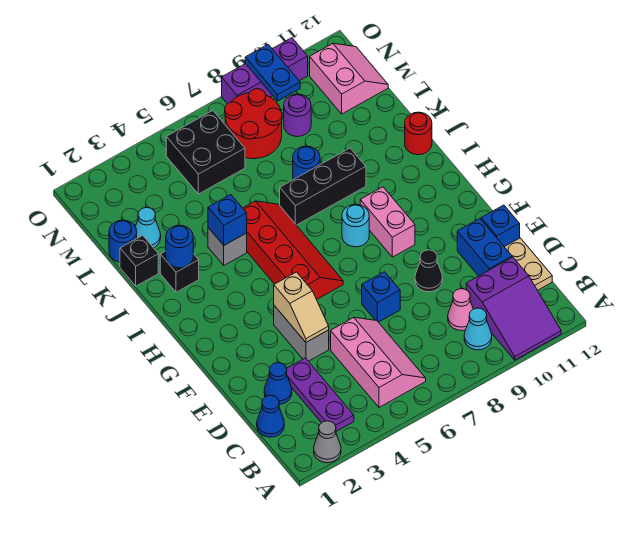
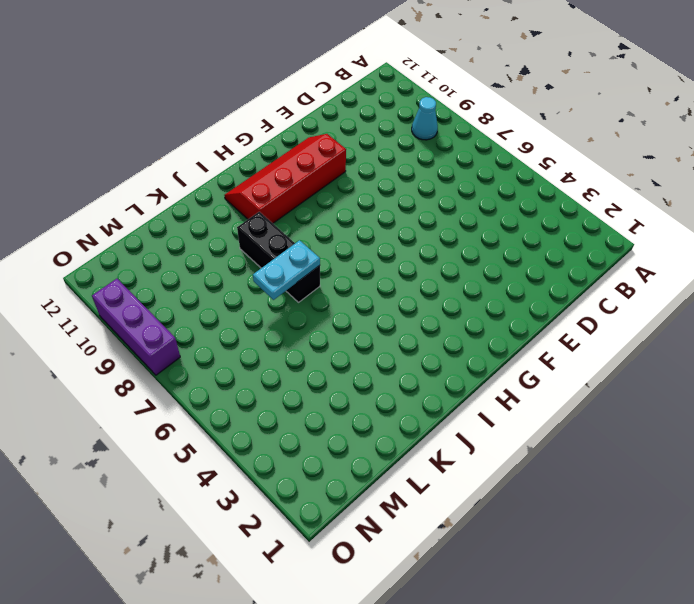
red slope F10:I11 level 1 top 10 -> red slope G5:J6 level 1 top 5
cyan plate J7:K7 level 2 -> none
none -> grey cone A2 level 1
none -> purple slope A10:C11 level 1 top C
none -> purple plate B3:D3 level 1
none -> pink slope B5:D6 level 1 top 5

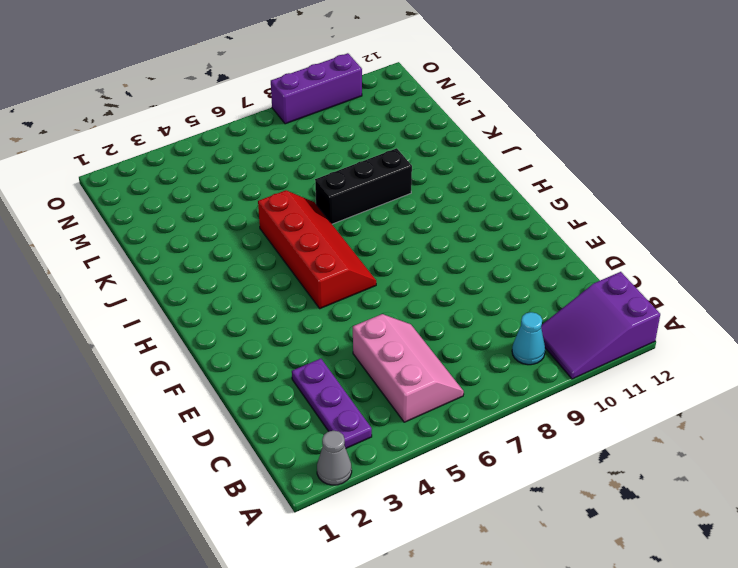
purple slope A10:B12 level 1 top 12 -> purple slope A10:C11 level 1 top C
none -> blue cone C1 level 1
none -> pink cone C9 level 1
none -> tan plate C12:D12 level 1
none -> blue cone D2 level 1

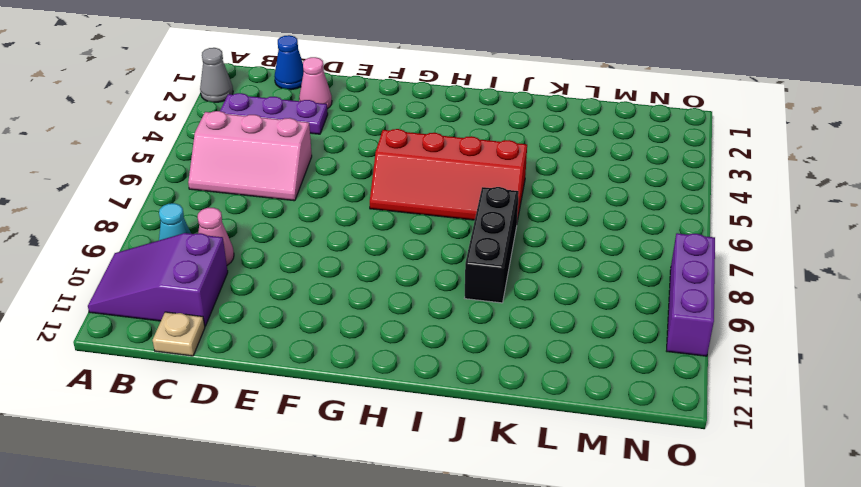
tan plate C12 level 1 -> tan plate C12:D12 level 1
pink cone D2 level 1 -> blue cone D2 level 1
none -> blue brick D11:E11 level 1
none -> grey brick E4:F4 level 1
none -> blue brick E7 level 1
none -> black cone E9 level 1

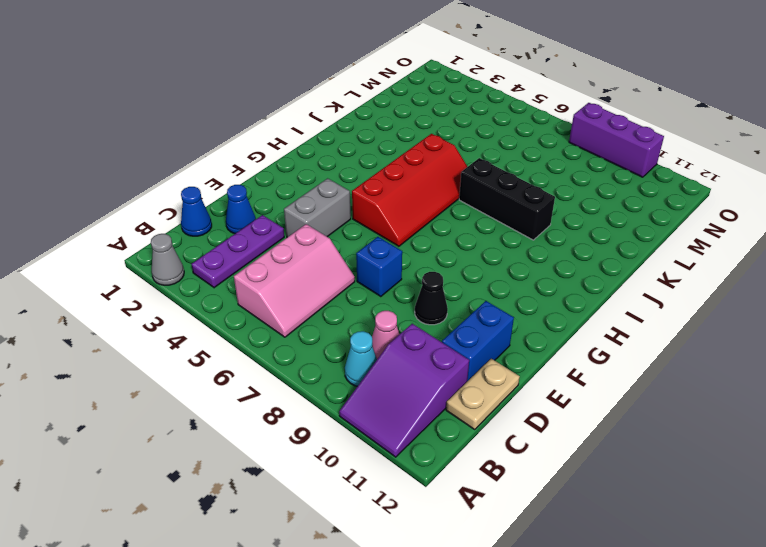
none -> blue brick E12 level 1
none -> pink brick G9:H9 level 1
none -> cyan round brick H8 level 1
none -> black brick J2 level 1

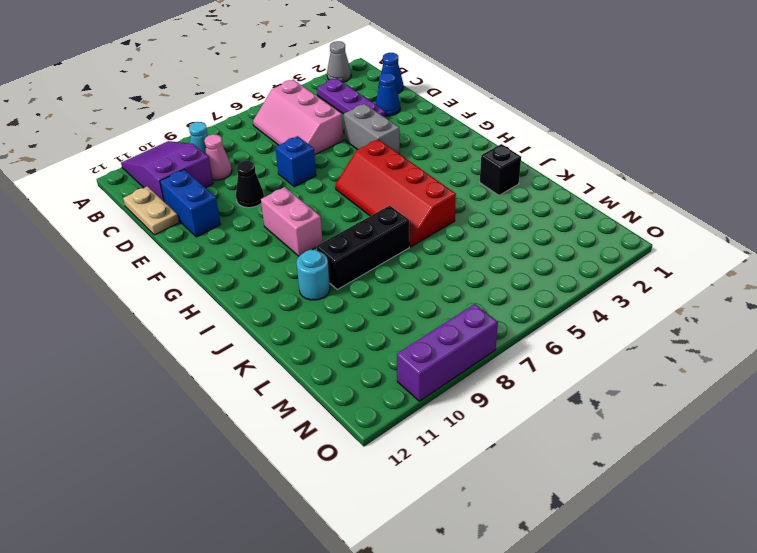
cyan round brick J10 level 1 -> cyan round brick H8 level 1
none -> blue brick E12 level 1
none -> grey brick J4 level 1
none -> red round brick J12 level 1
none -> black brick K1 level 1

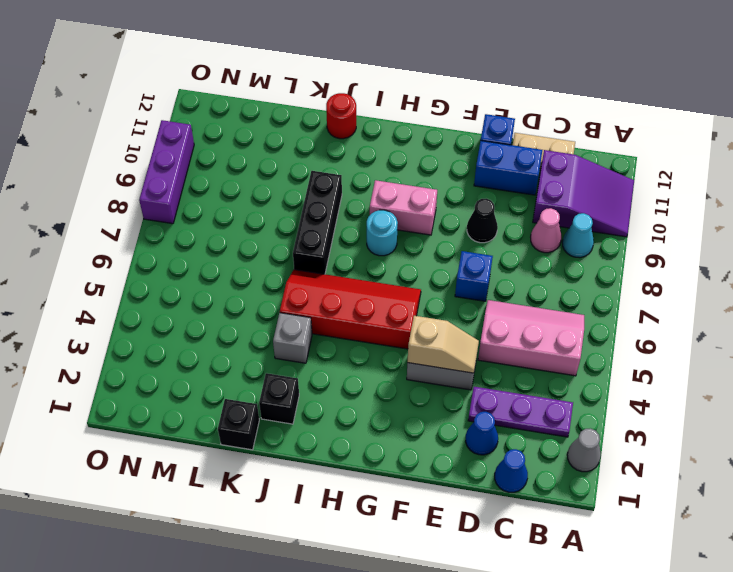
none -> blue round brick K8 level 1
none -> blue round brick L1 level 1
none -> cyan cone L2 level 1
none -> black brick M5:N6 level 1

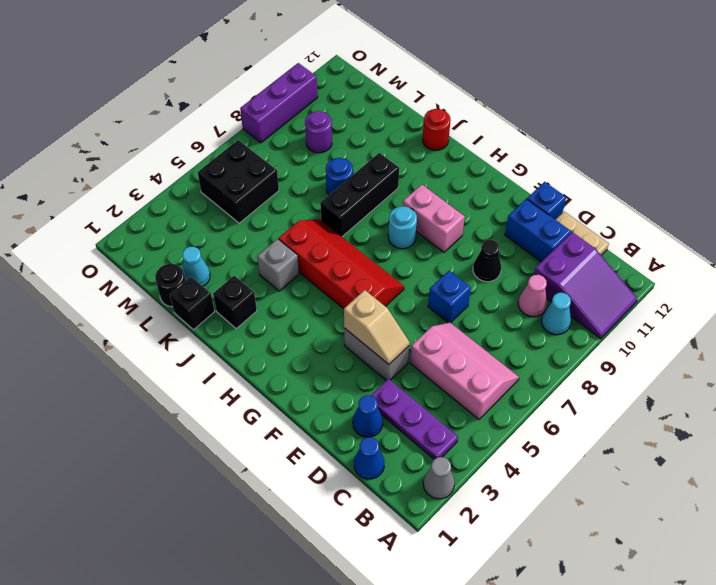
black round brick L1 level 1 -> blue round brick L1 level 1
none -> red round brick M7:N8 level 1
none -> pink slope M11:N12 level 1 top 11
none -> blue round brick J2 level 2
none -> blue brick J4 level 2

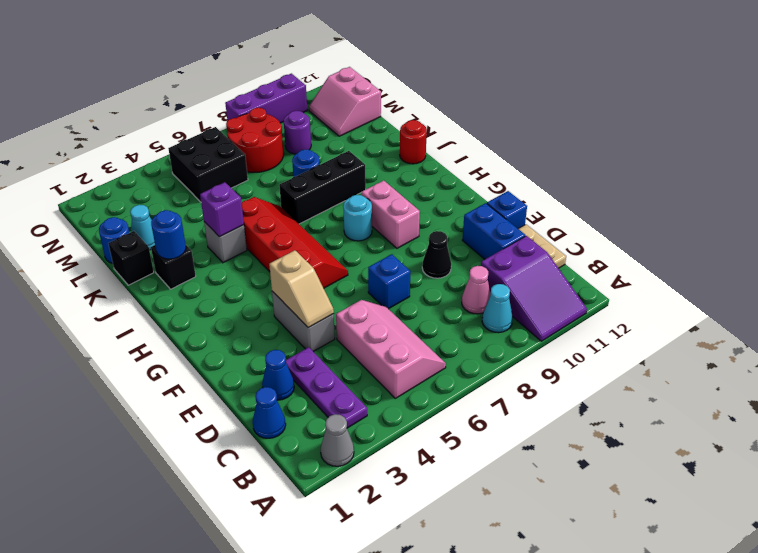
purple brick J4 level 2 -> blue brick J4 level 2
pink slope M11:N12 level 1 top 12 -> pink slope M11:N12 level 1 top 11
none -> blue plate N9:O9 level 2

